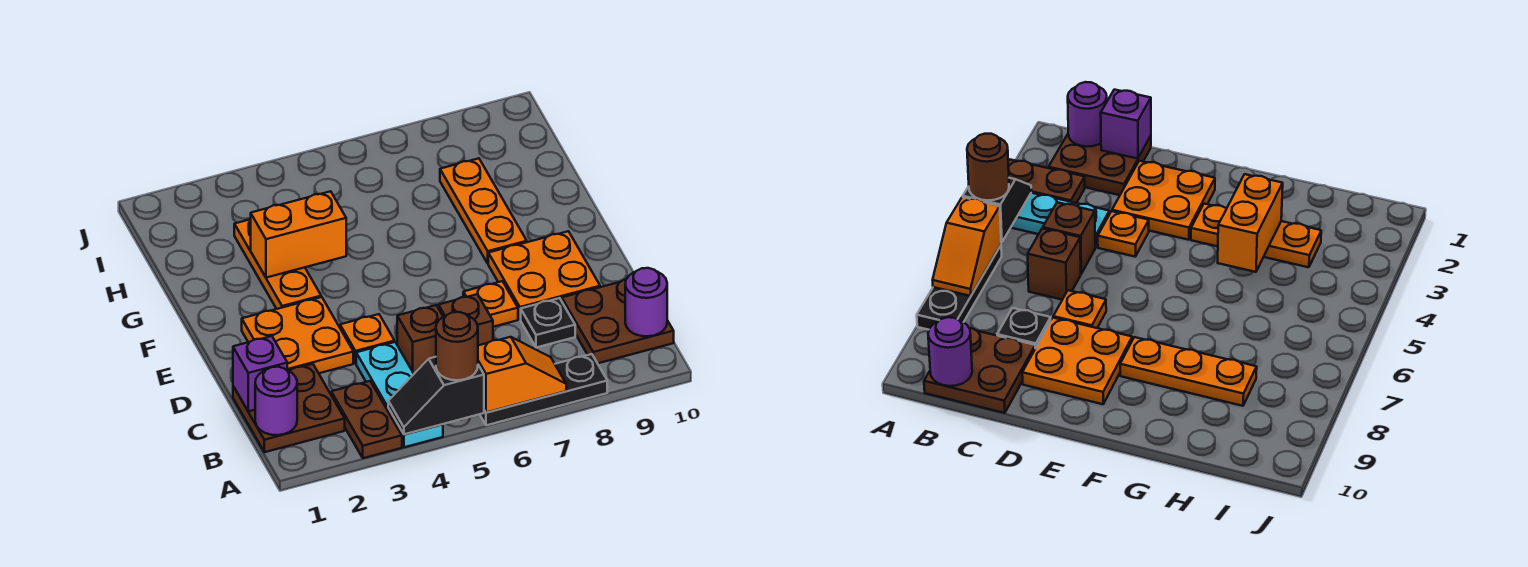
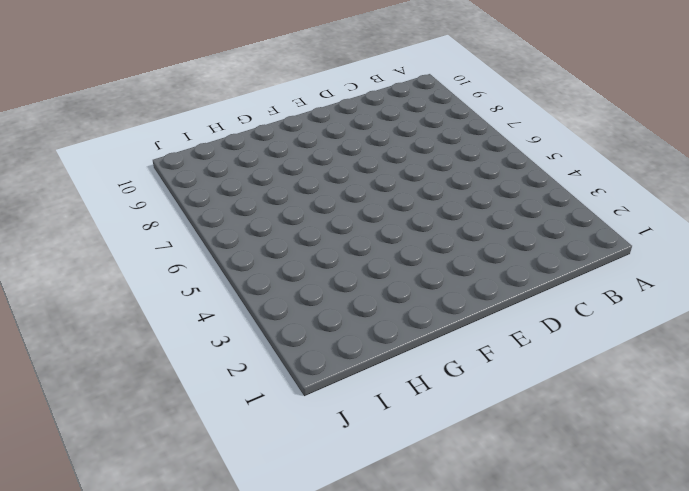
none -> brown plate A3:B3 level 1
none -> cyan plate A4:C4 level 1
none -> black plate A6:A8 level 1

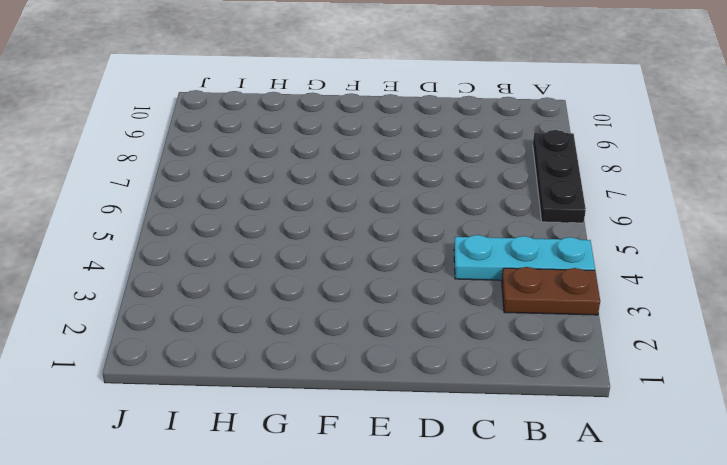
none -> brown plate B1:C2 level 1
none -> brown plate B9:C10 level 1
none -> brown brick C5 level 1

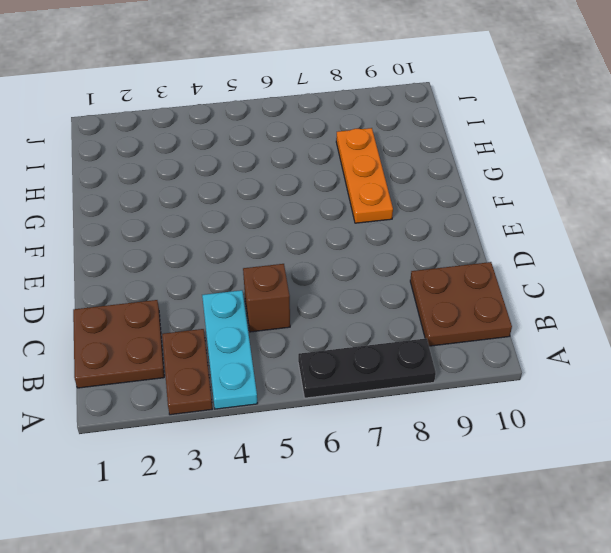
none -> brown brick C6 level 1
none -> black plate C8 level 1
none -> orange plate D2:E3 level 1

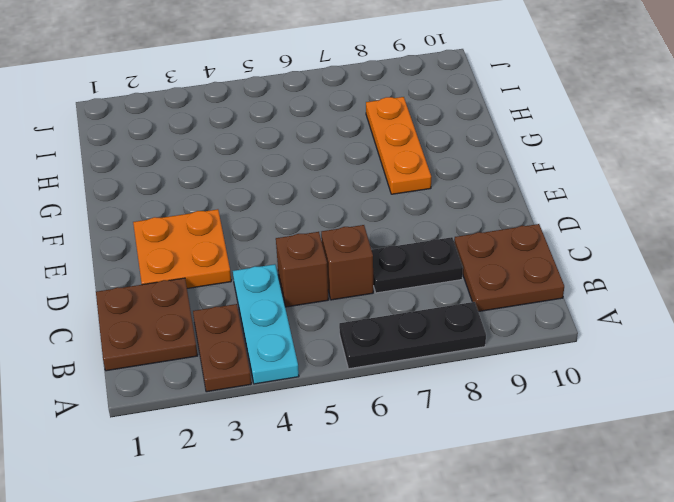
black plate C7:C8 level 1 -> black plate C8 level 1
none -> orange plate D4 level 1
none -> orange plate D7 level 1
none -> orange plate D8:E9 level 1

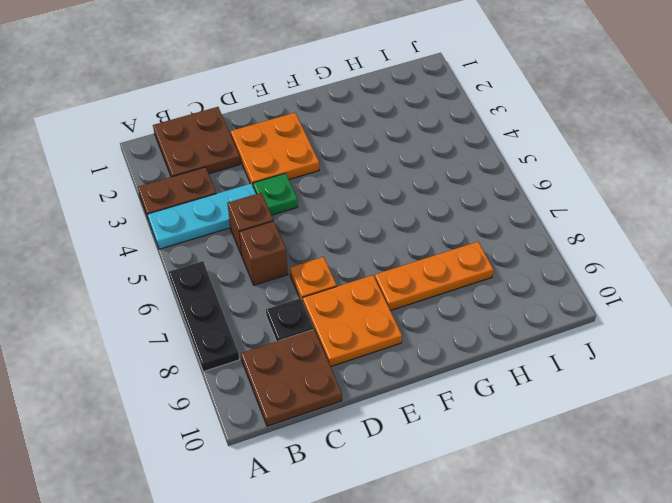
green plate D4 level 1 -> orange plate D4 level 1
none -> orange plate F3:H3 level 1
none -> black slope A4:A5 level 2 top 5
none -> orange slope A6:A7 level 2 top 6

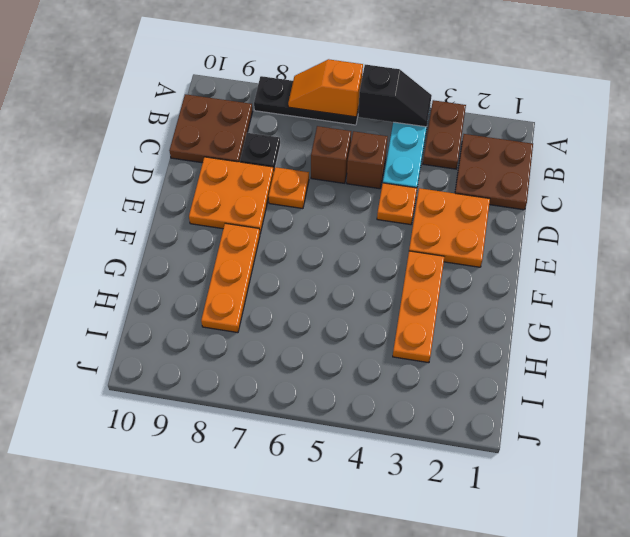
none -> purple round brick B1 level 2
none -> purple round brick B10 level 2
none -> purple brick C1 level 2

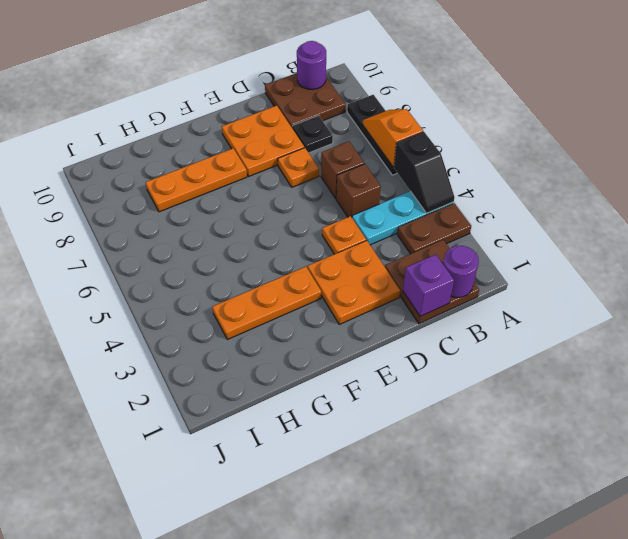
none -> orange brick G3:G4 level 2
none -> brown round brick A5 level 3

